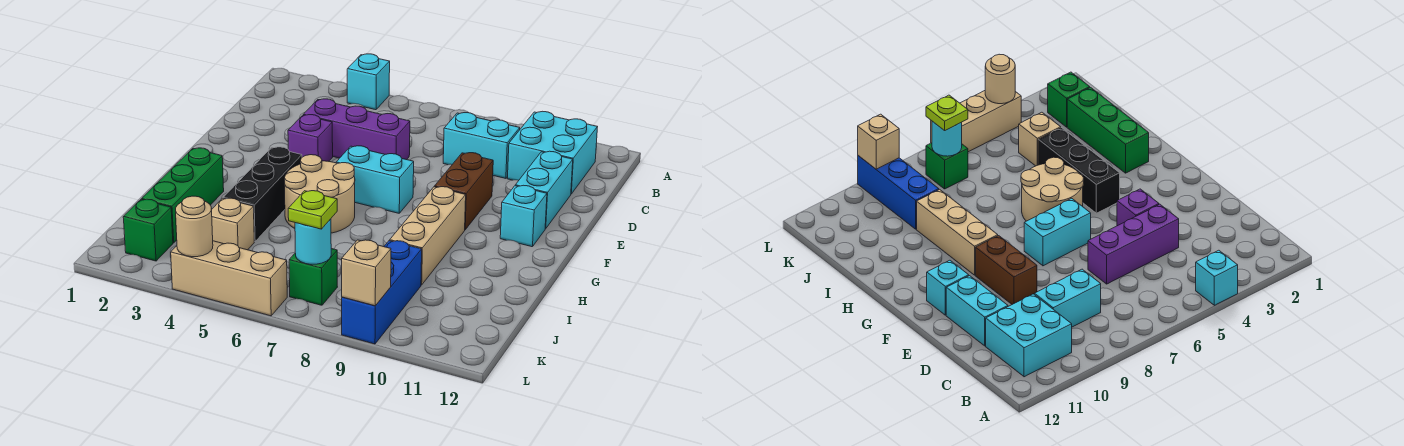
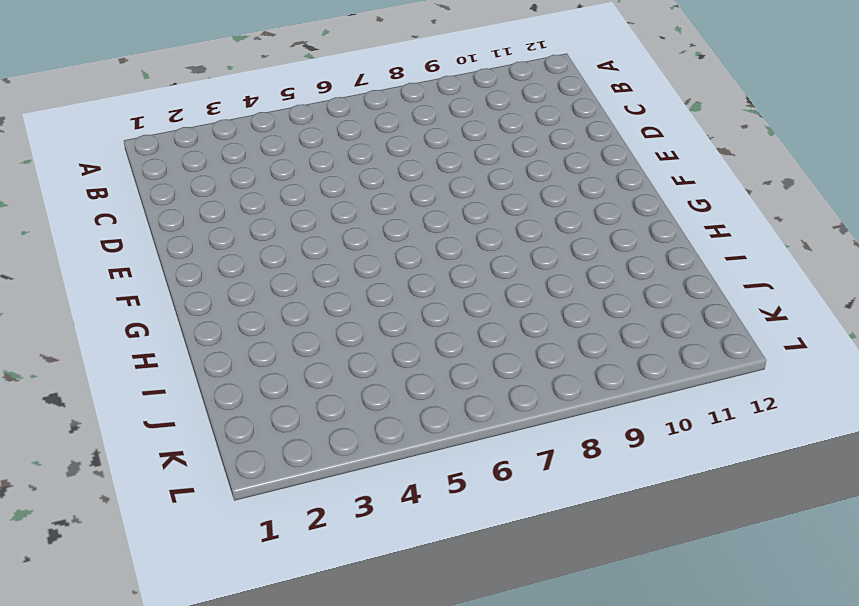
none -> cyan brick A4 level 1
none -> cyan brick B10:C11 level 1
none -> cyan brick C8:C9 level 1

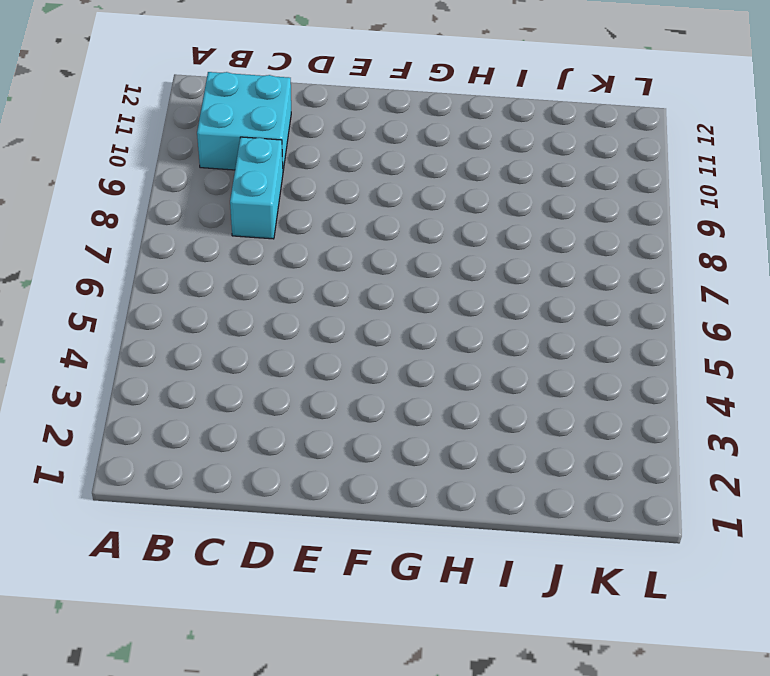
none -> cyan brick A4 level 1
none -> purple brick D4:D6 level 1
none -> cyan brick D11:E11 level 1

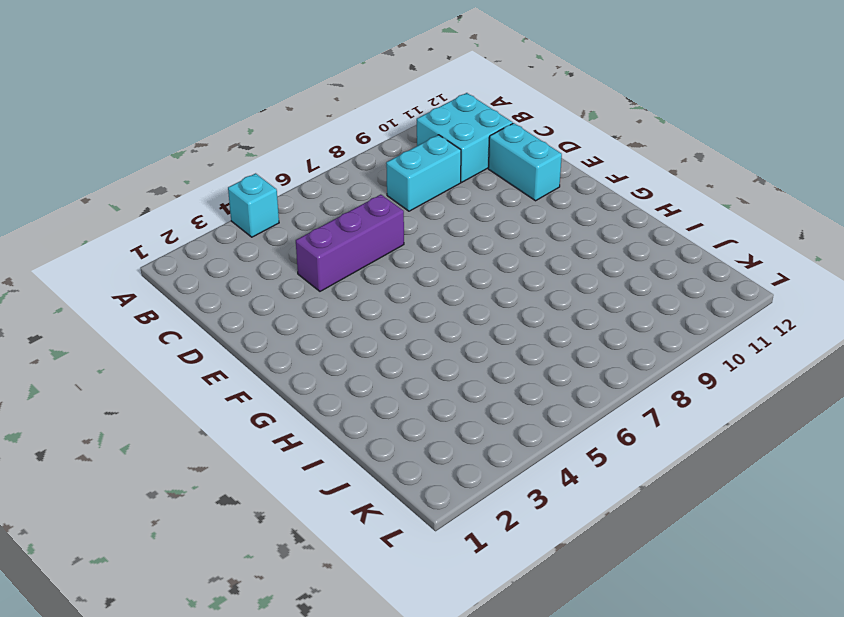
none -> purple brick E4 level 1
none -> brown brick E9:F9 level 1
none -> cyan brick F6:F7 level 1

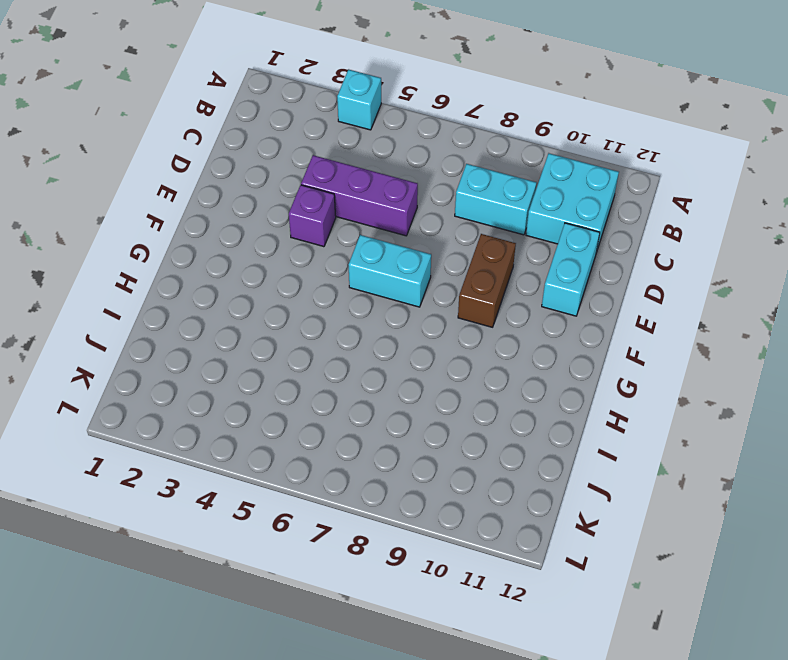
none -> cyan brick F11 level 1
none -> black brick G4:I4 level 1
none -> tan round brick G5:H6 level 1

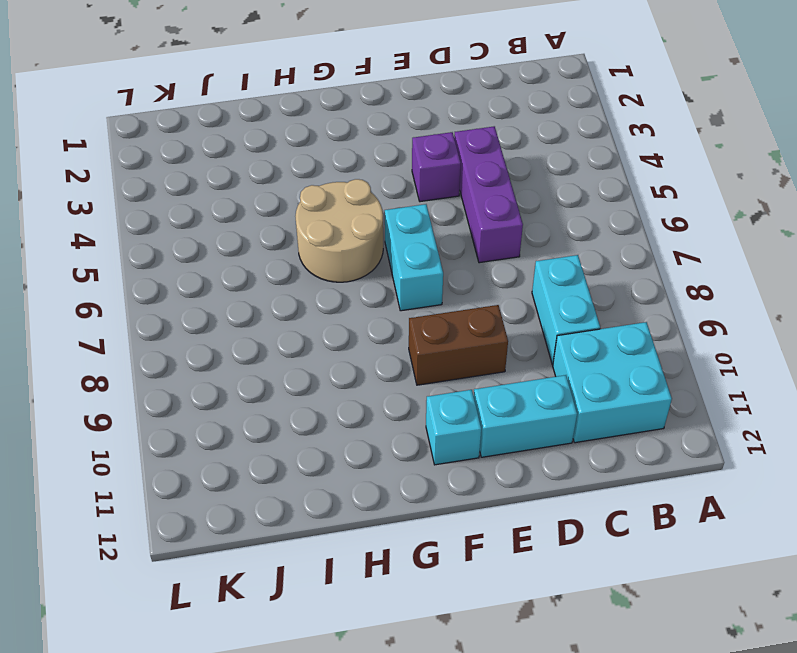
none -> cyan brick A4 level 1
none -> black brick G4:I4 level 1
none -> tan brick G9:I9 level 1

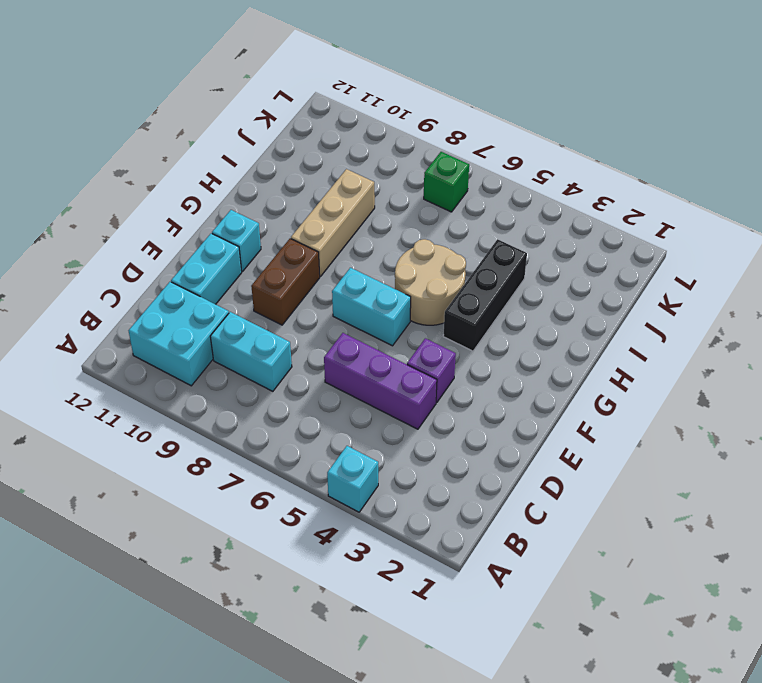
none -> green brick H2:J2 level 1
none -> tan brick J4 level 1
none -> blue brick J9:L9 level 1

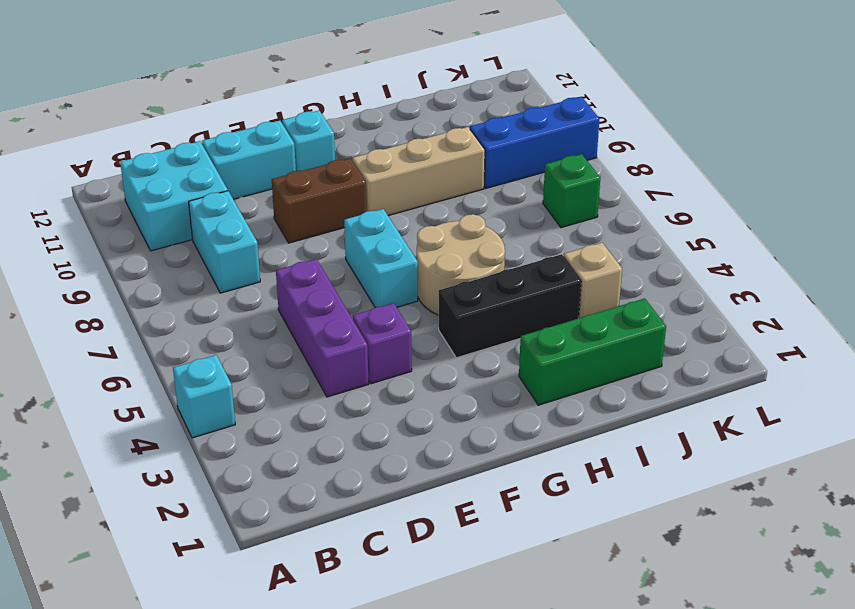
none -> green brick K2 level 1
none -> tan brick L4:L6 level 1
none -> cyan round brick K7 level 2

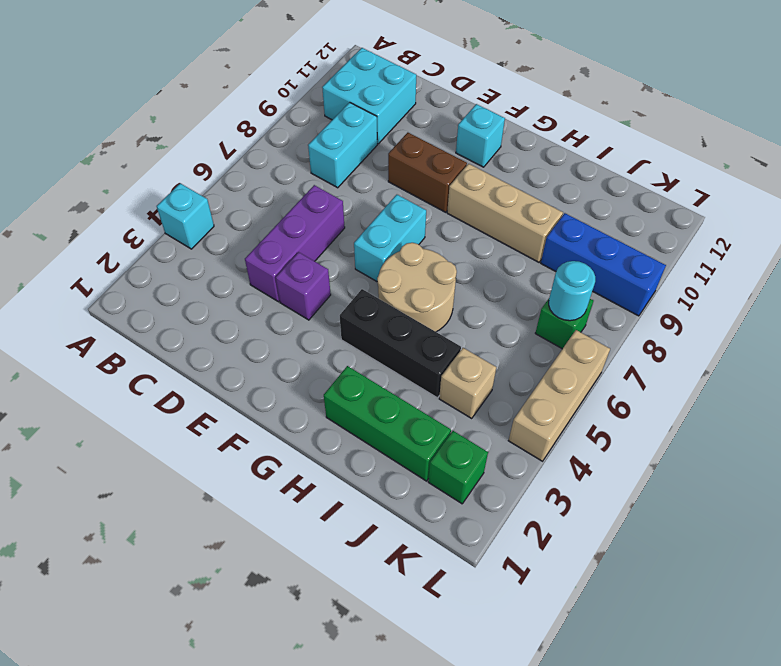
none -> cyan brick D11:E11 level 1
none -> tan round brick L4 level 2
none -> tan brick L9 level 2

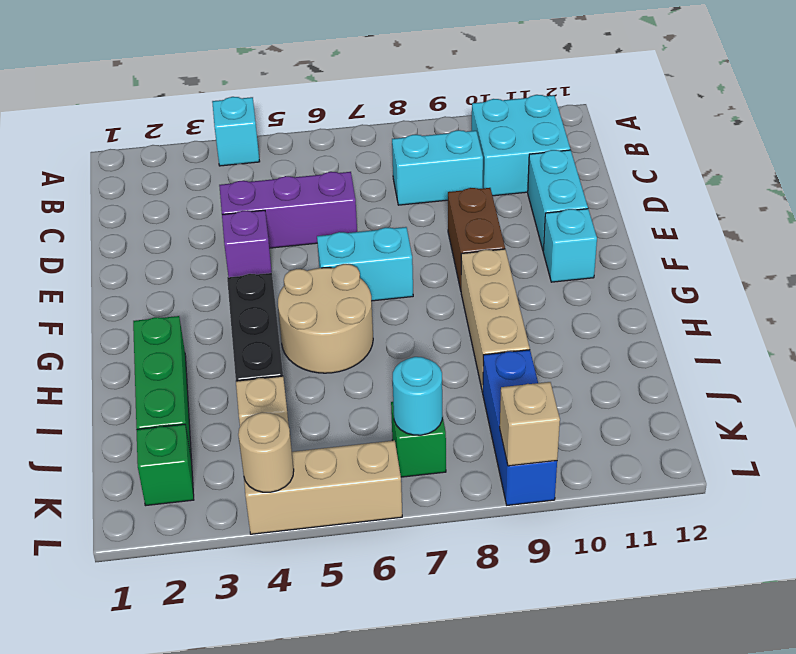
none -> lime plate K7 level 3

